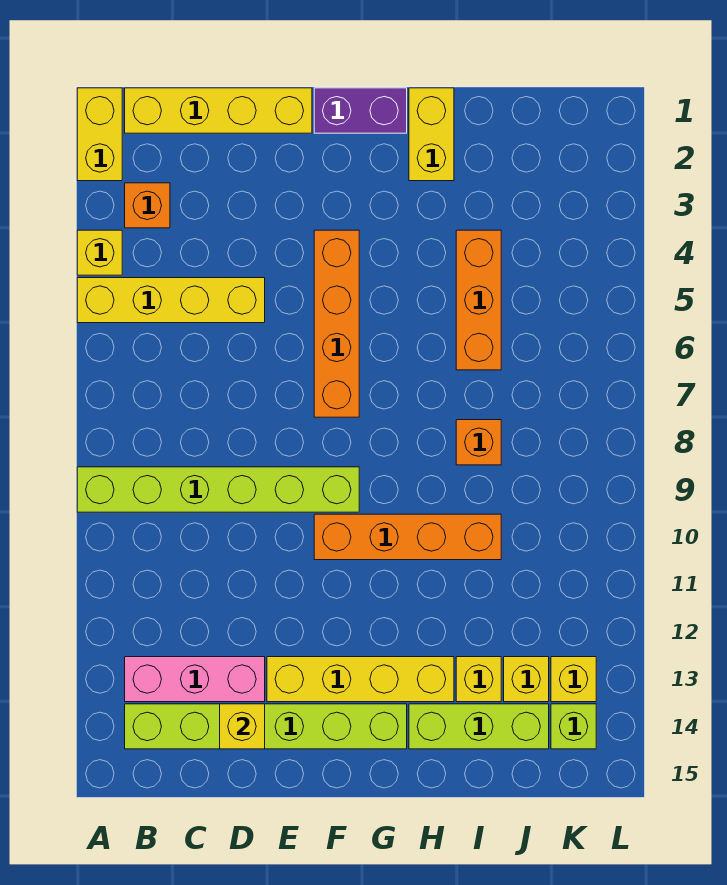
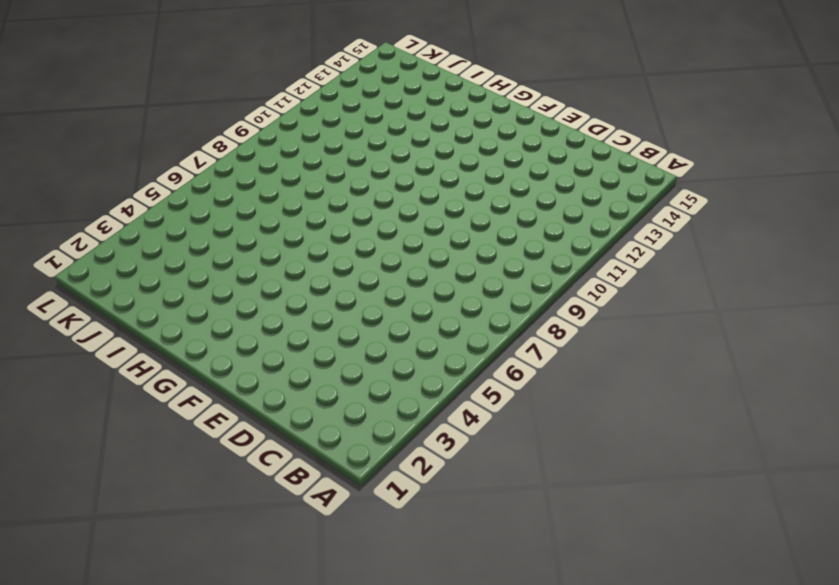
none -> yellow brick A1:A2 level 1
none -> yellow brick A4 level 1
none -> yellow brick A5:D5 level 1

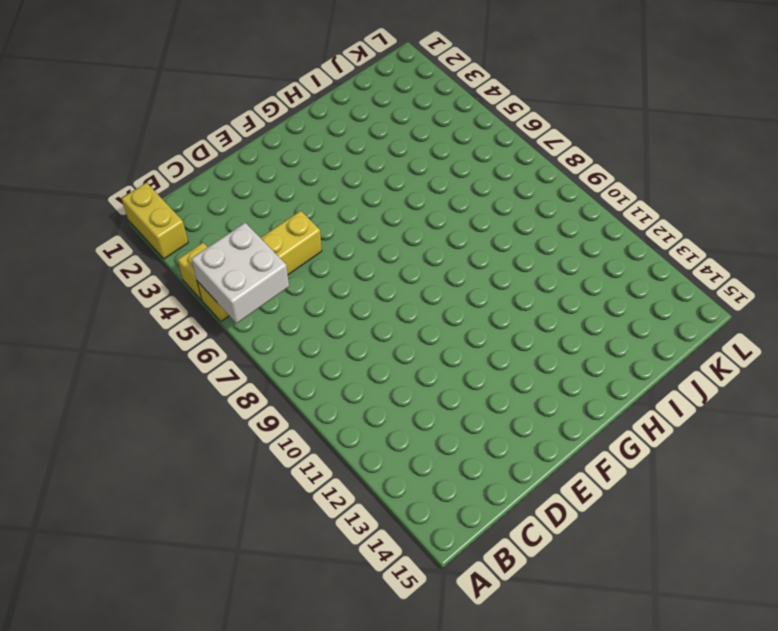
white brick A5:B6 level 2 -> none
none -> lime brick A9:F9 level 1
none -> yellow brick B1:E1 level 1
none -> orange brick B3 level 1

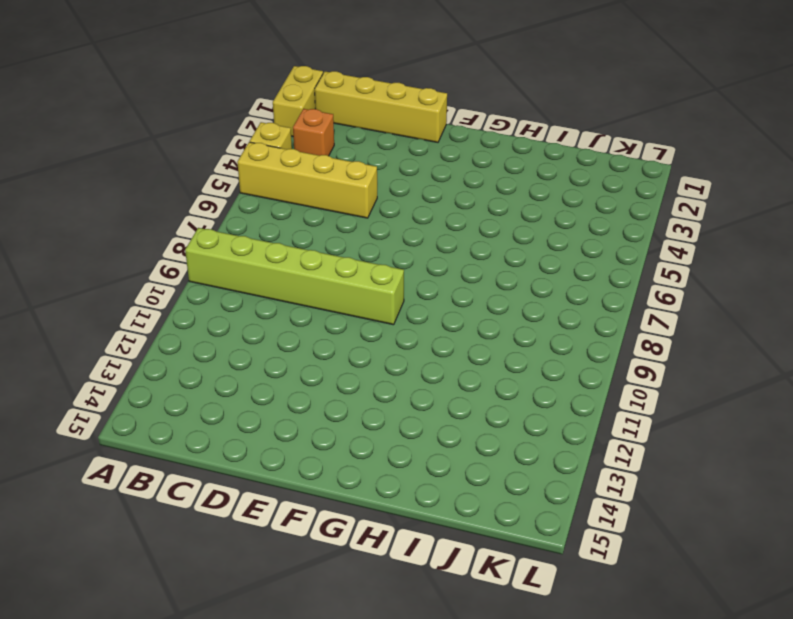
none -> pink brick B13:D13 level 1
none -> lime brick B14:G14 level 1
none -> yellow brick E13:H13 level 1

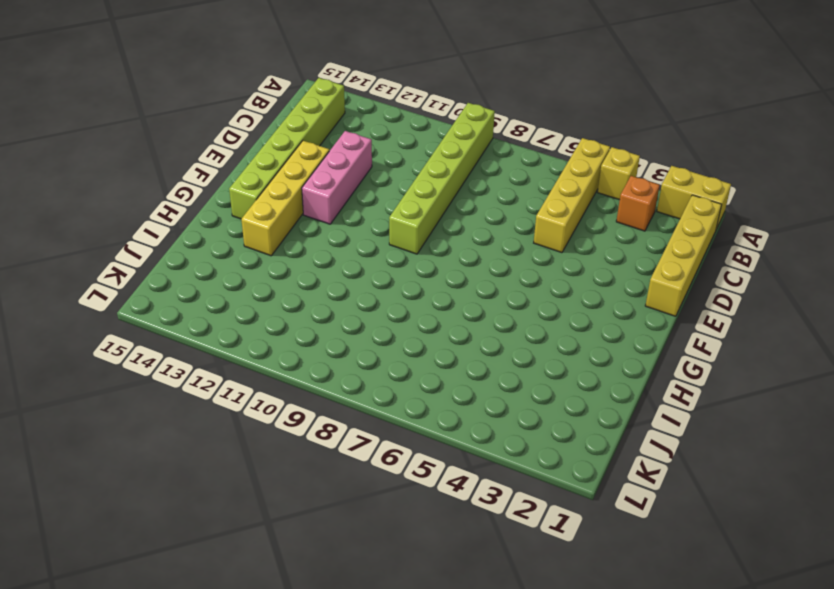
pink brick D12:F12 level 1 -> pink brick B13:D13 level 1
none -> purple brick F1:G1 level 1
none -> orange brick F4:F7 level 1
none -> orange brick F10:I10 level 1

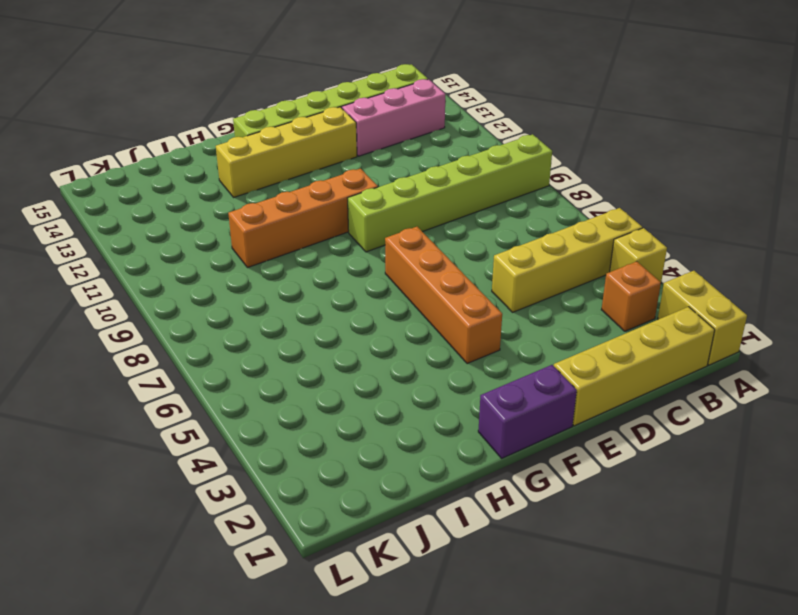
none -> yellow brick H1:H2 level 1
none -> lime brick H14:J14 level 1
none -> orange brick I4:I6 level 1

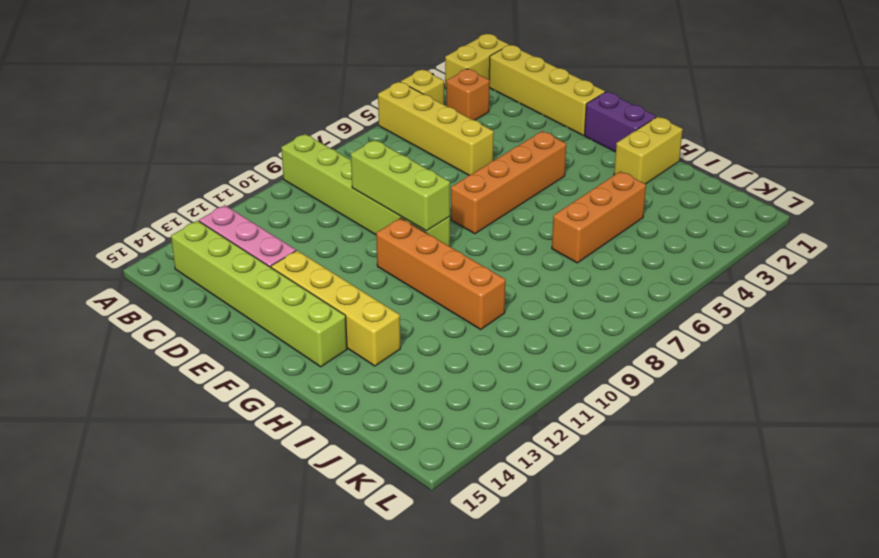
lime brick D9:F9 level 2 -> lime brick H14:J14 level 1
none -> orange brick I8 level 1
none -> yellow brick I13 level 1
none -> yellow brick J13 level 1

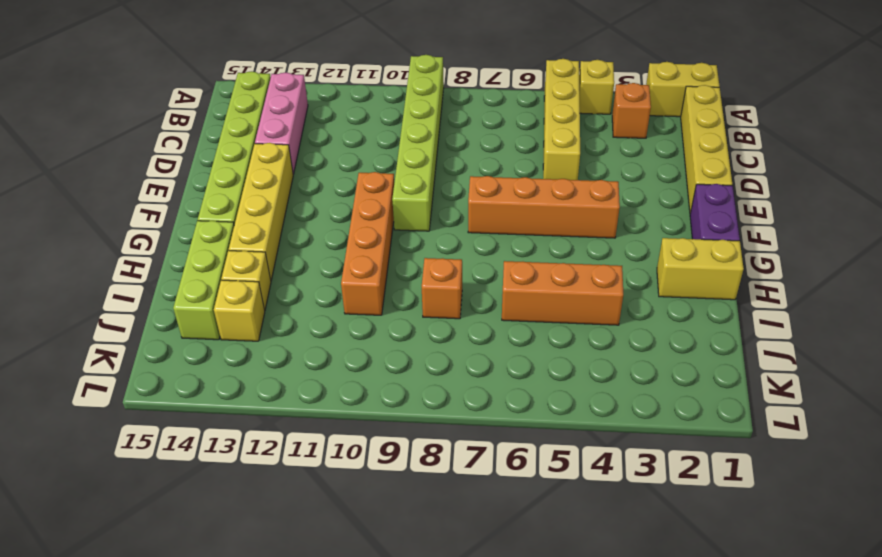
none -> yellow brick K13 level 1
none -> lime brick K14 level 1
none -> yellow brick D14 level 2

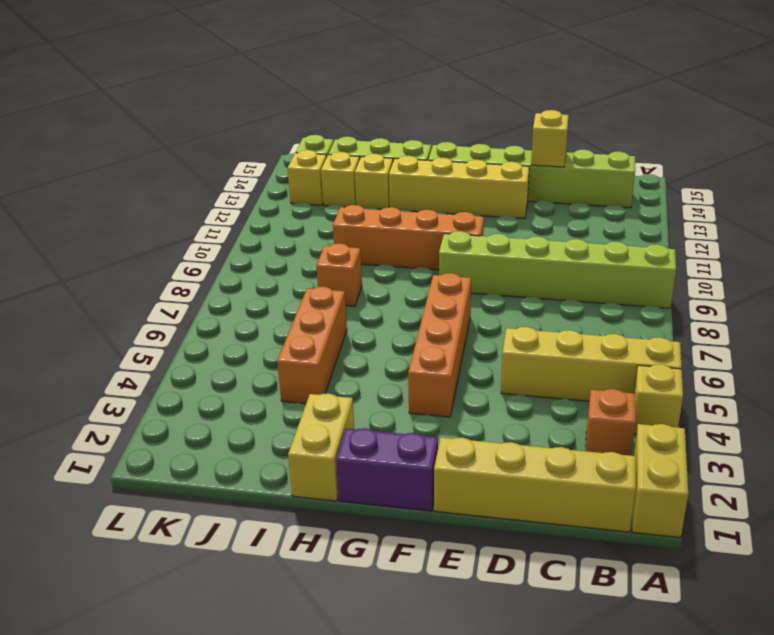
none -> pink brick B13:D13 level 1

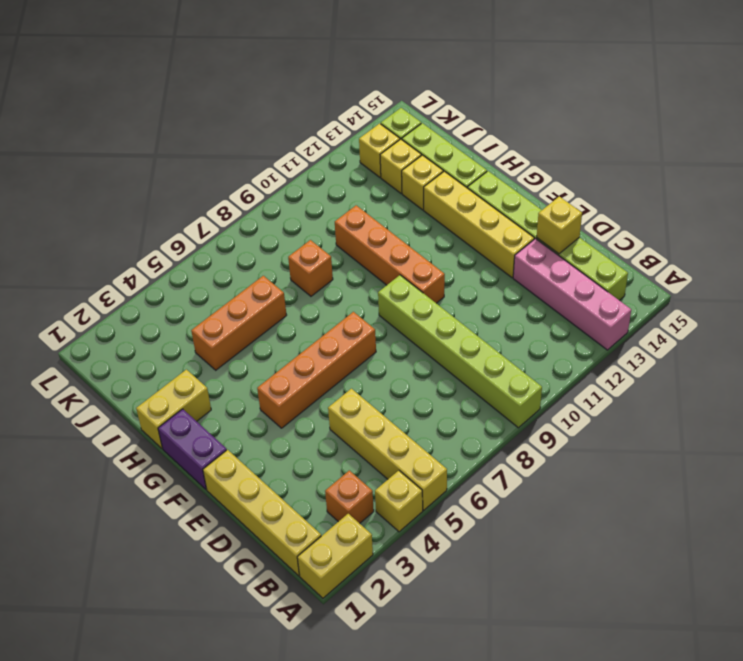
pink brick A13:D13 level 1 -> pink brick B13:D13 level 1

